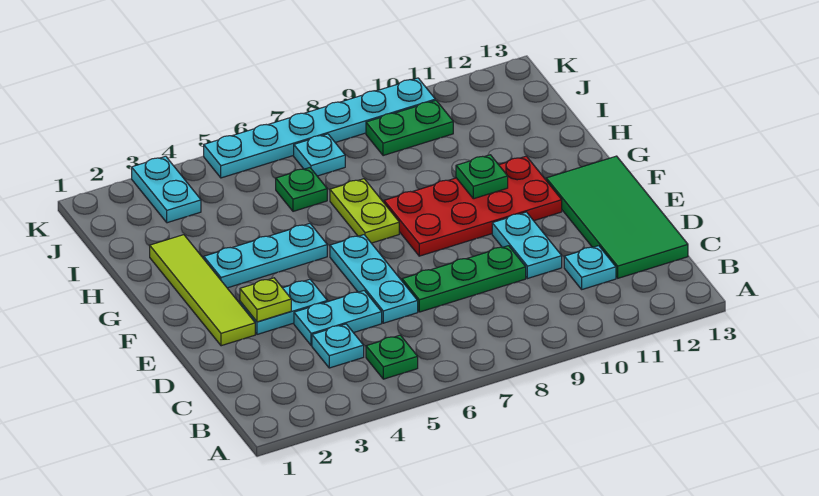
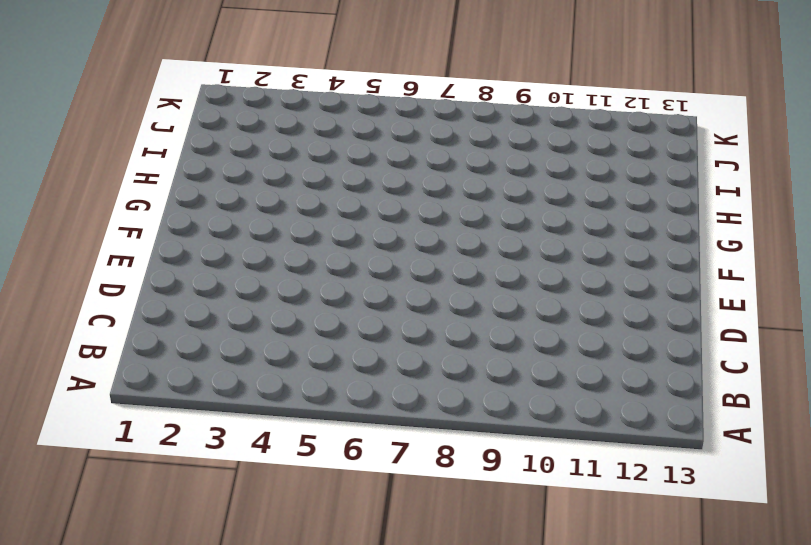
none -> green plate B5 level 1
none -> cyan plate C4 level 1
none -> cyan plate C11 level 1

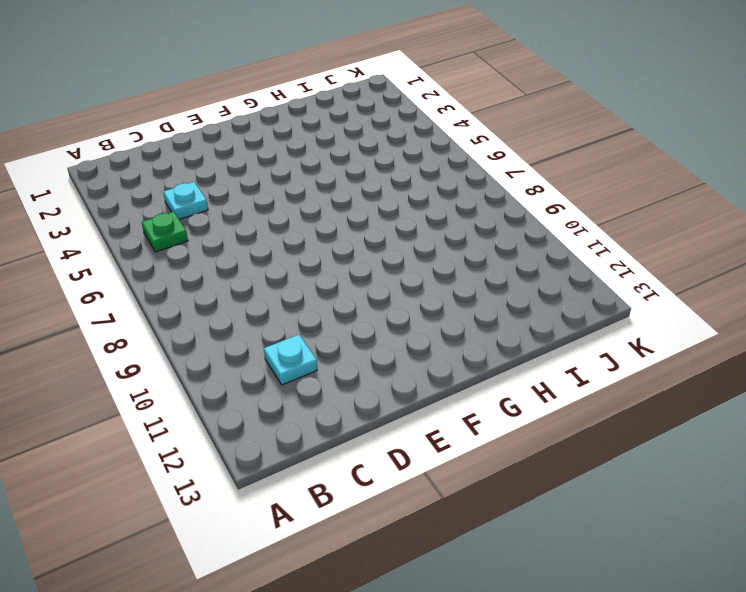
none -> green tile C12:F13 level 1
none -> cyan plate D4:D5 level 1
none -> cyan plate D6:F6 level 1

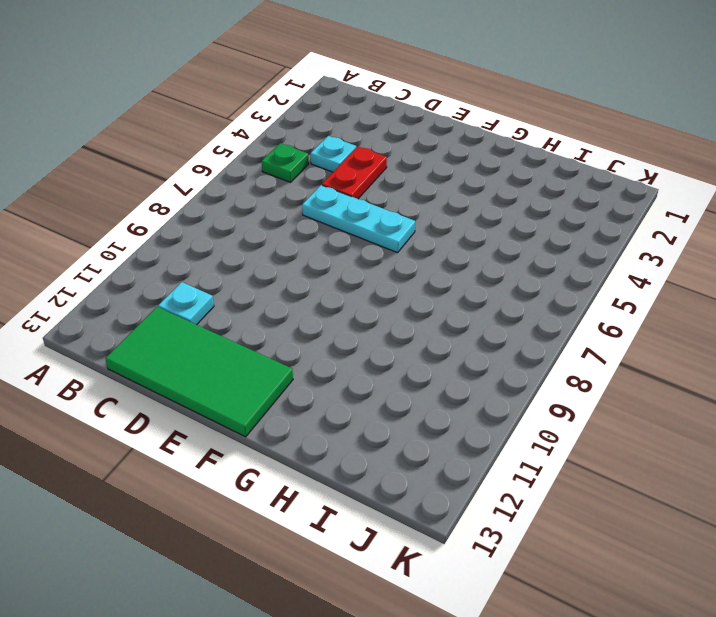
red plate D4:D5 level 1 -> cyan plate D4:D5 level 1
none -> green plate D7:D9 level 1
none -> cyan plate D10:E10 level 1
none -> lime tile E2:H2 level 1

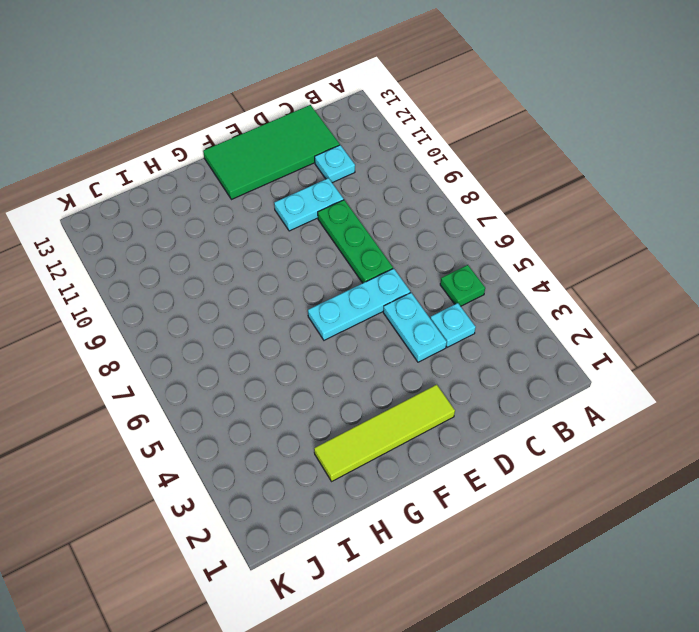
none -> cyan plate E3:E4 level 1
none -> red plate F8:G11 level 1
none -> cyan plate G3:G5 level 1

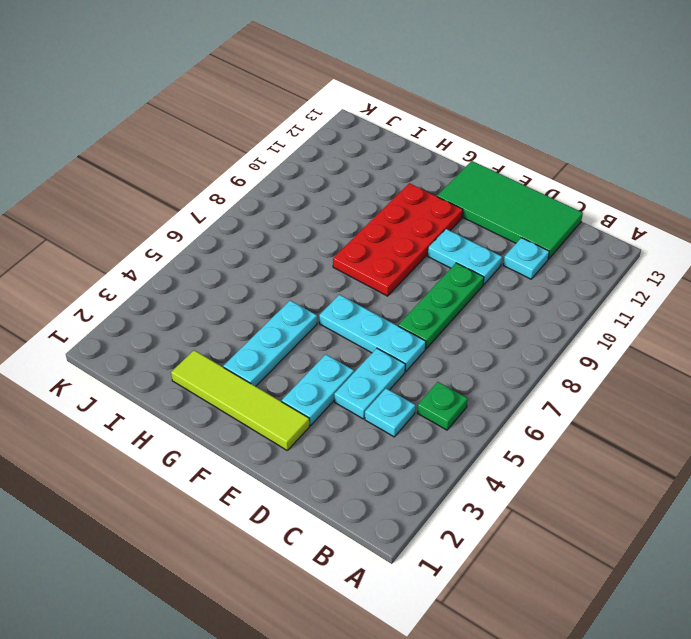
none -> lime plate G7:H7 level 1
none -> green plate I6 level 1
none -> cyan plate J3:K3 level 1

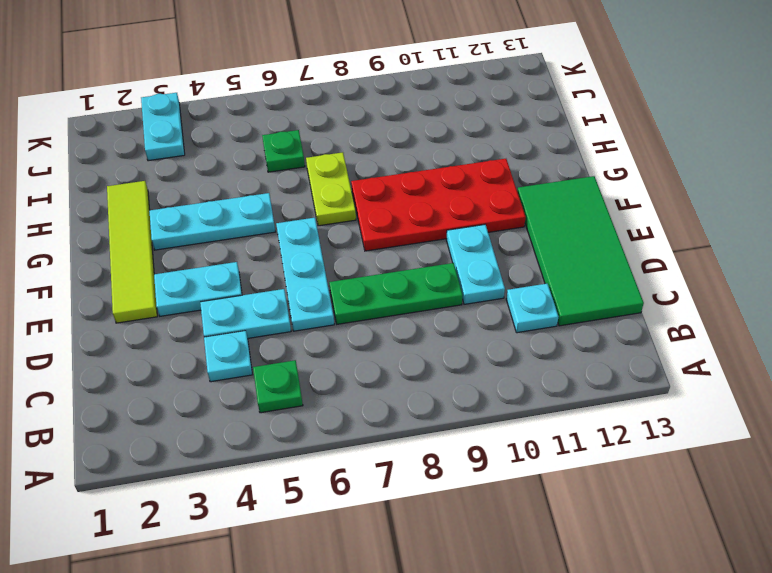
none -> cyan plate J7 level 1
none -> green plate J9:J10 level 1
none -> cyan plate K5:K10 level 1

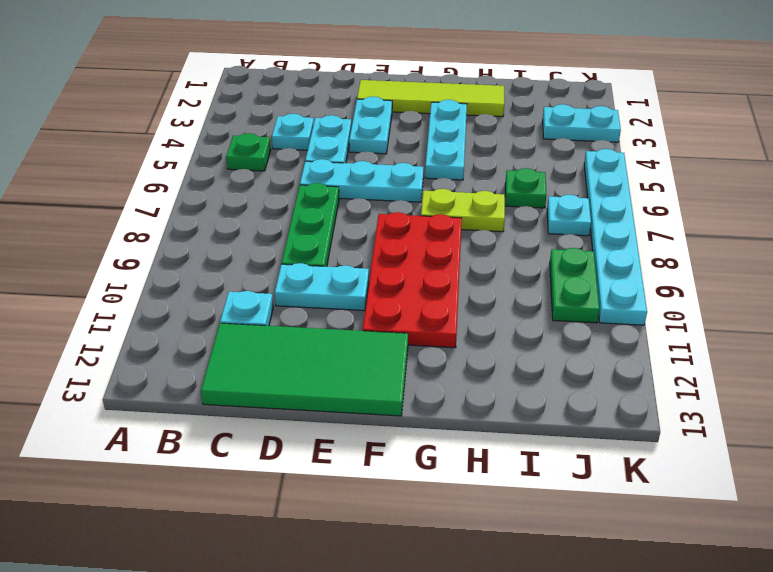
none -> lime plate E3 level 2
none -> green plate G10 level 2

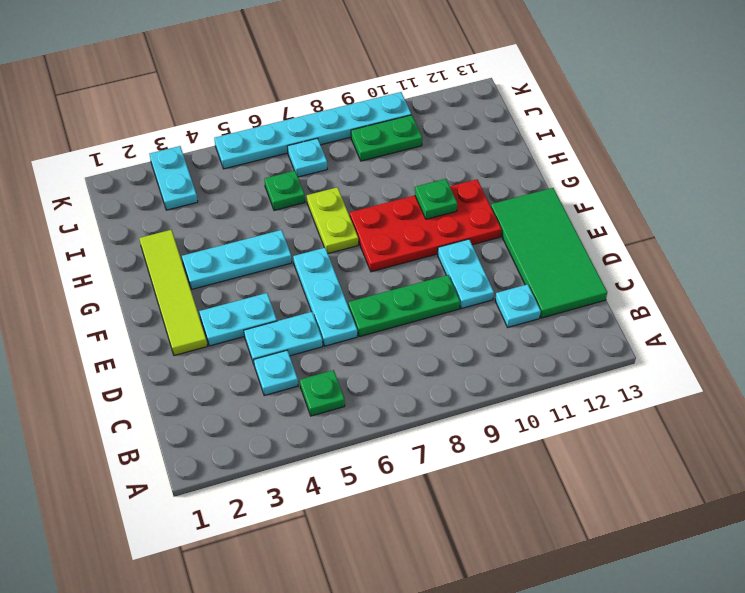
none -> lime plate E3 level 2

